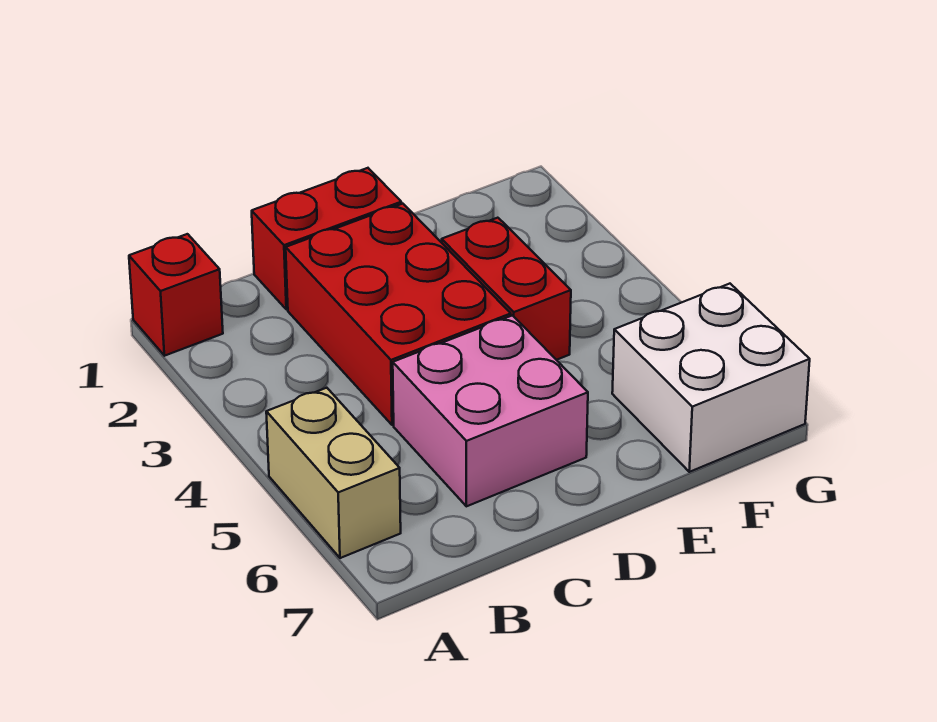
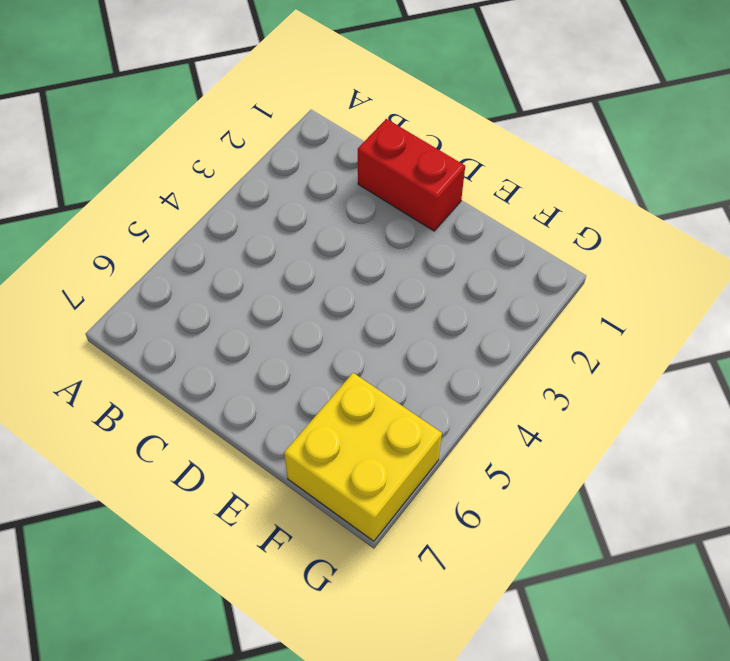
yellow brick F6:G7 level 1 -> white brick F6:G7 level 1
none -> red brick A1 level 1
none -> tan brick A5:A6 level 1

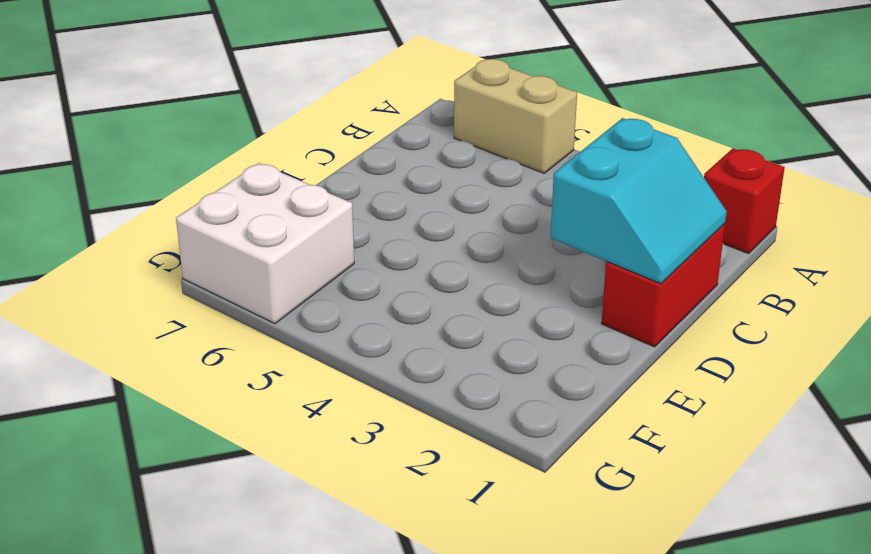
cyan slope C1:D2 level 2 top 2 -> none
none -> red brick C2:D4 level 1
none -> pink brick C5:D6 level 1

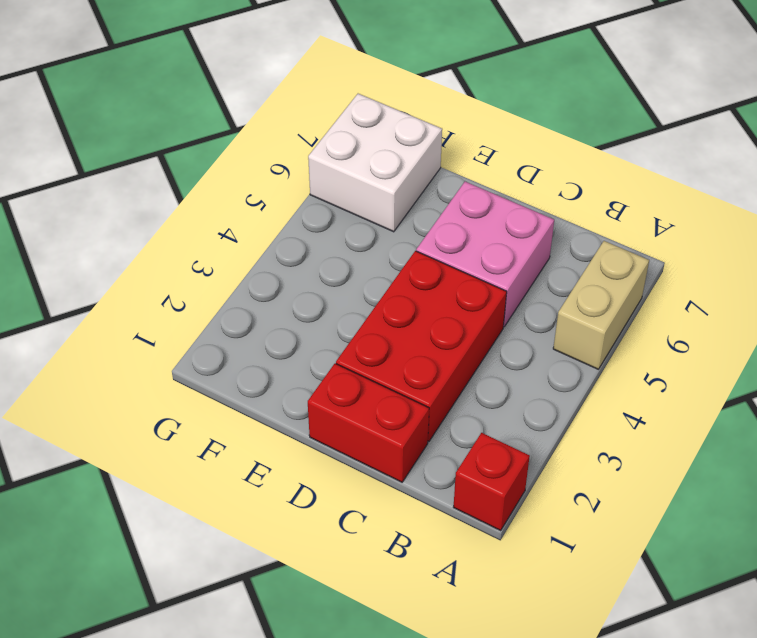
none -> red brick E3:E4 level 1

